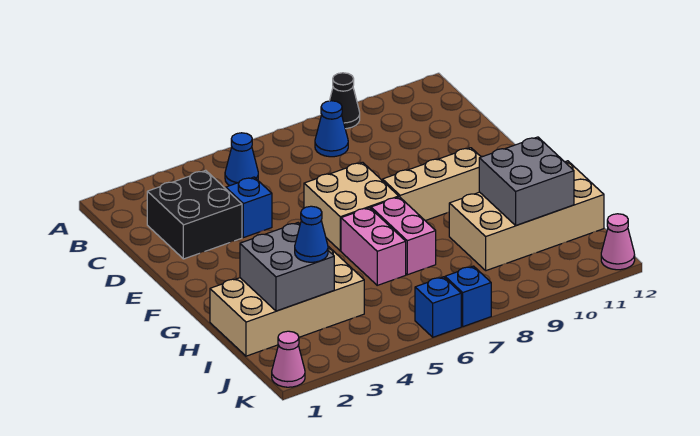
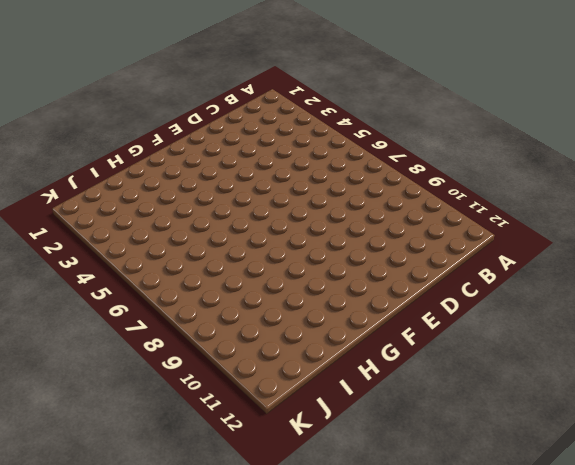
none -> black cone A9 level 1
none -> blue cone B5 level 1
none -> blue cone B8 level 1

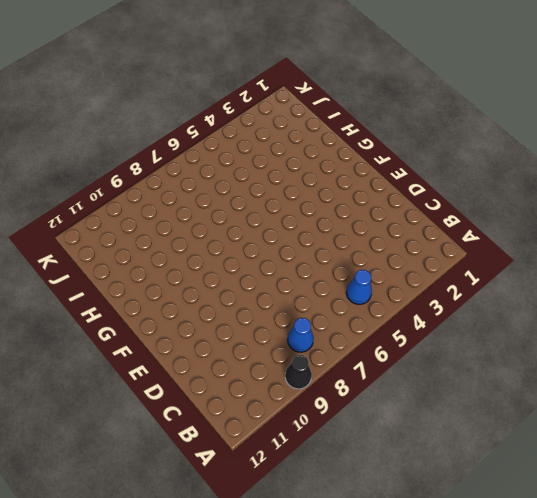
none -> black brick C2:D3 level 1
none -> blue brick D4 level 1
none -> tan brick E6:F7 level 1

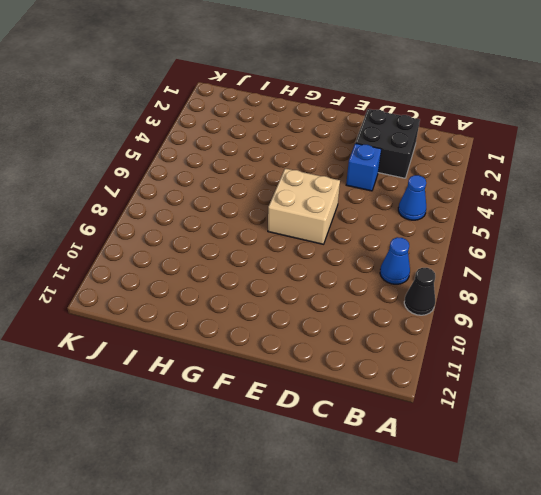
none -> tan brick F8:F10 level 1
none -> pink brick G6:H6 level 1
none -> pink brick G7:H7 level 1

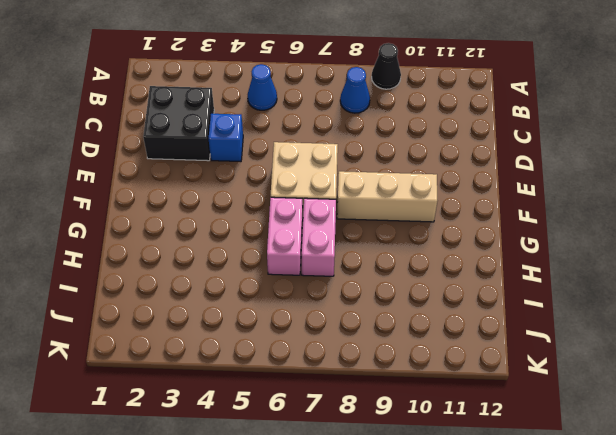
none -> tan brick H1:I4 level 1
none -> tan brick H9:I12 level 1
none -> pink cone K1 level 1

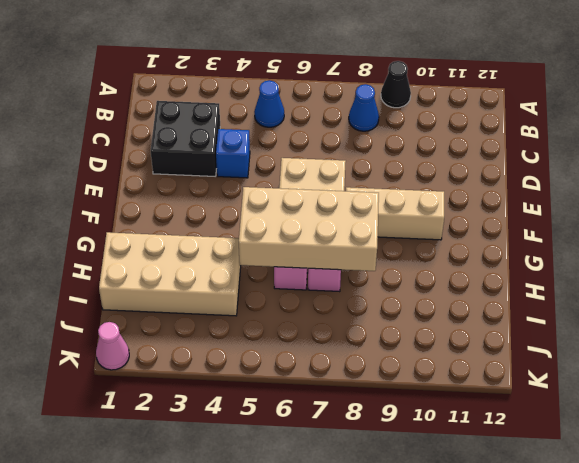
tan brick G5:H8 level 2 -> tan brick H9:I12 level 1
none -> blue brick K6 level 1
none -> blue brick K7 level 1
none -> pink cone K12 level 1

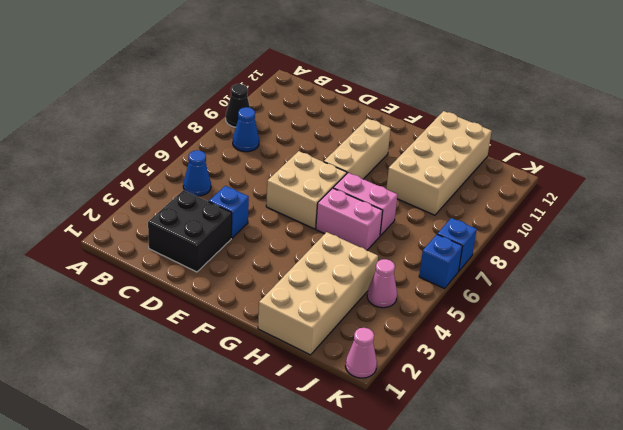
pink cone J4 level 1 -> pink cone K12 level 1
none -> grey brick H2:I3 level 2
none -> grey brick H10:I11 level 2
none -> blue cone I3 level 3

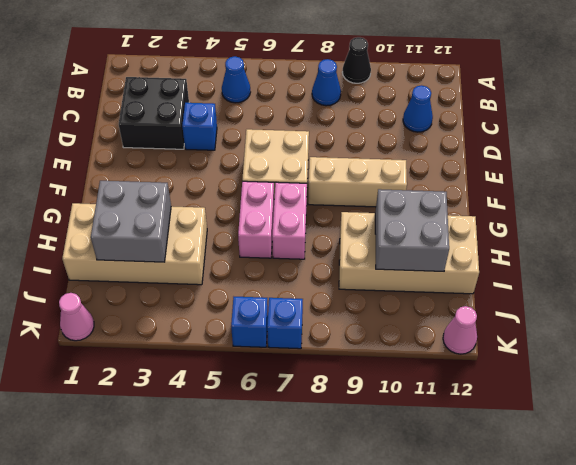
blue cone C11 level 1 -> blue cone I3 level 3

